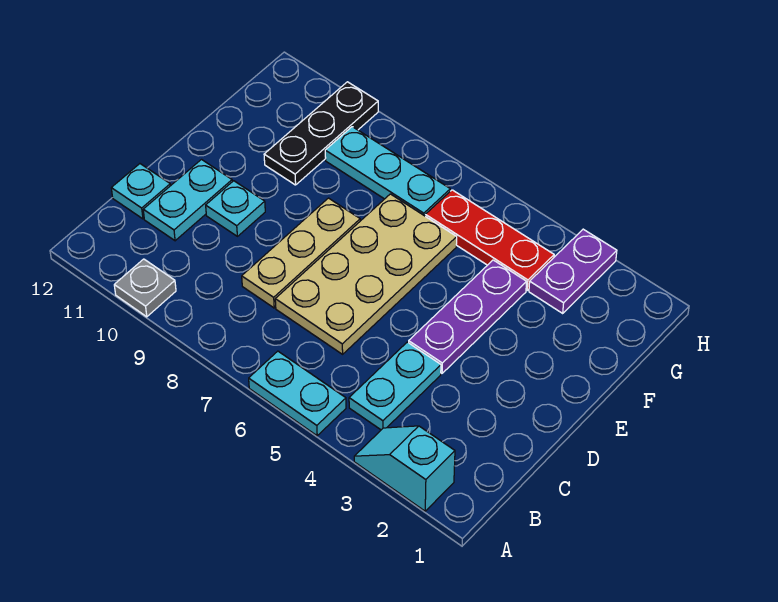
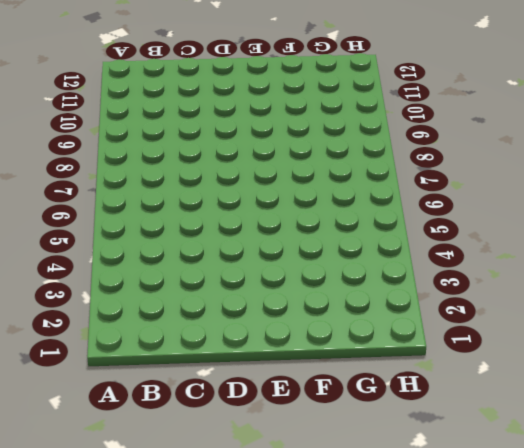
none -> cyan slope A2:A3 level 1 top 2
none -> cyan plate A5:A6 level 1
none -> grey plate A10 level 1

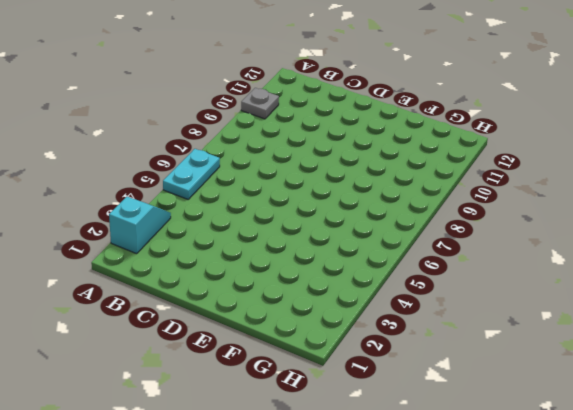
none -> cyan plate B4:C4 level 1
none -> tan plate C6:F7 level 1
none -> tan plate C8:E8 level 1

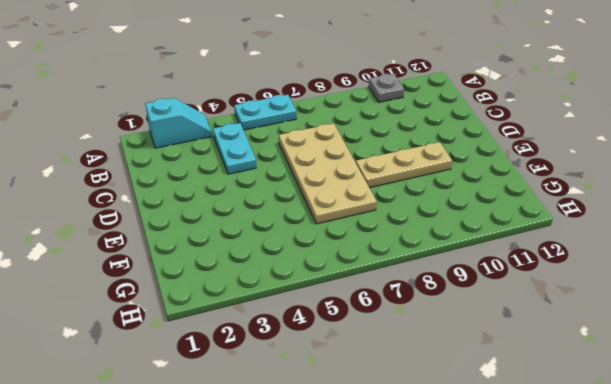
tan plate E8:E10 level 1 -> tan plate C8:E8 level 1
none -> cyan plate C11:D11 level 1
none -> cyan plate C12 level 1
none -> purple plate D4:F4 level 1

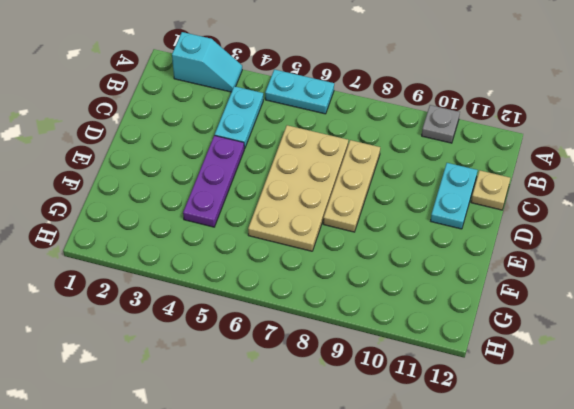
tan plate C12 level 1 -> cyan plate C12 level 1
none -> cyan plate D10 level 1
none -> black plate F10:H10 level 1
none -> purple plate G3:H3 level 1

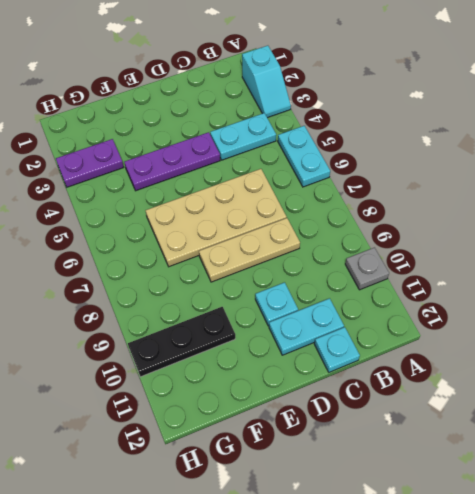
none -> red plate G4:G6 level 1
none -> cyan plate G7:G9 level 1

